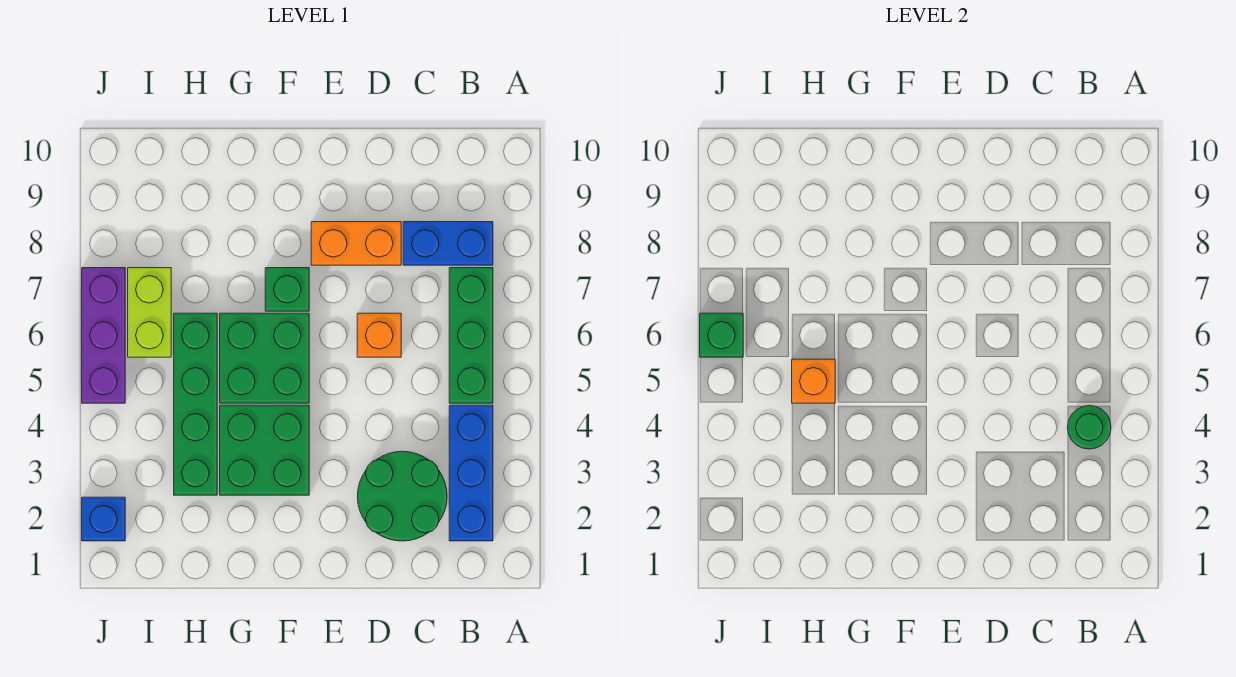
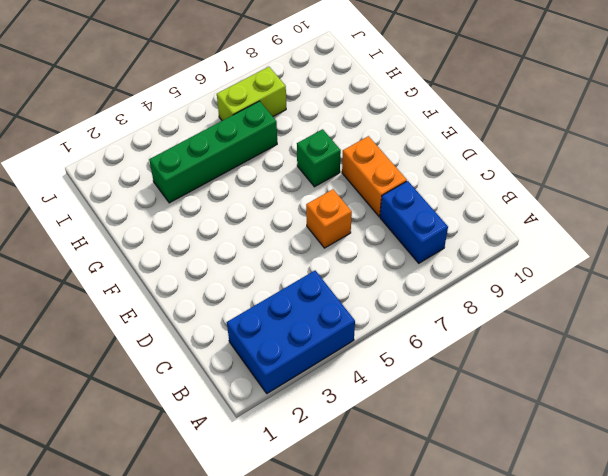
blue brick A2:B4 level 1 -> blue brick B2:B4 level 1
none -> green brick B5:B7 level 1
none -> green round brick C2:D3 level 1
none -> green brick F3:G4 level 1

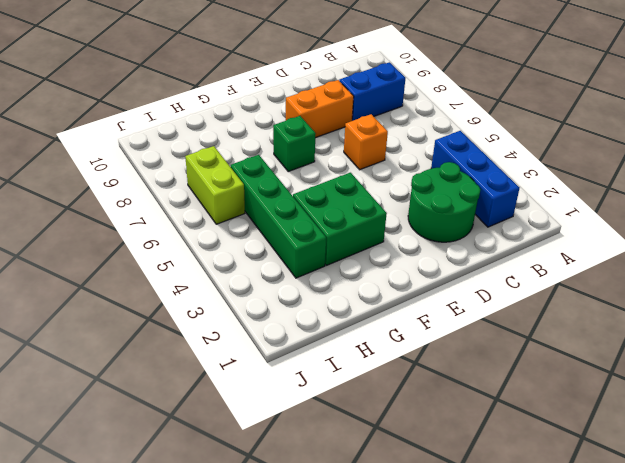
none -> green brick B5:B7 level 1
none -> green brick F5:G6 level 1
none -> blue brick J2 level 1

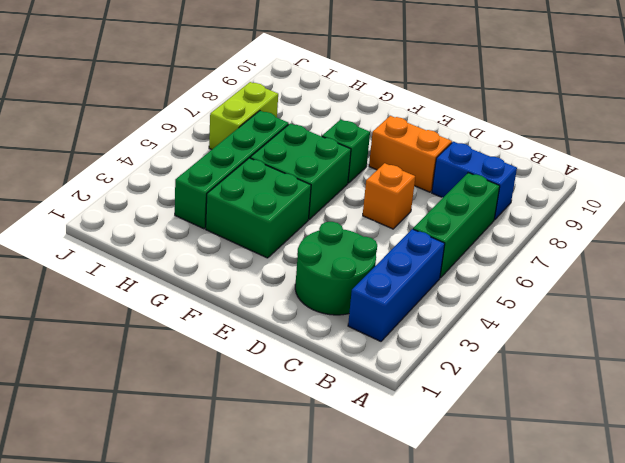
none -> blue brick J2 level 1
none -> purple brick J5:J7 level 1
none -> green round brick B4 level 2

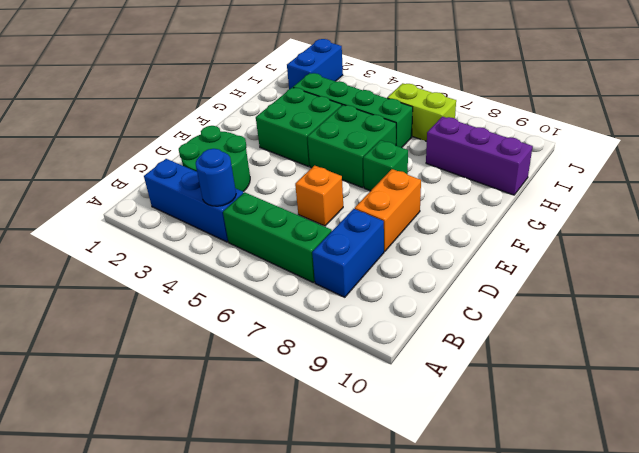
blue round brick B4 level 2 -> green round brick B4 level 2
purple brick H8:H10 level 1 -> purple brick J5:J7 level 1
blue brick I2:J2 level 1 -> blue brick J2 level 1
none -> orange brick H5 level 2
none -> green brick J6 level 2

